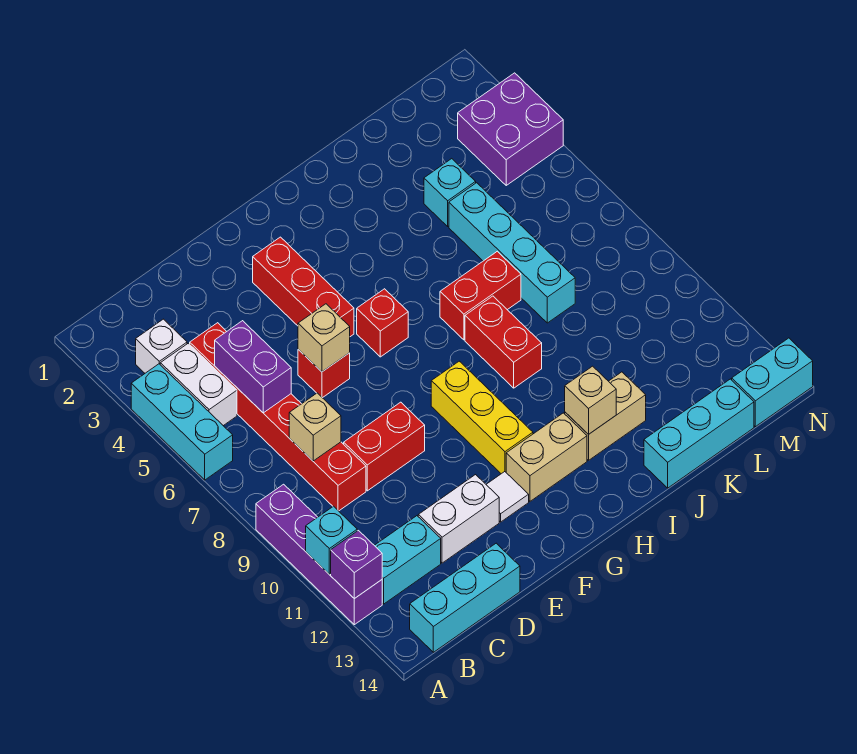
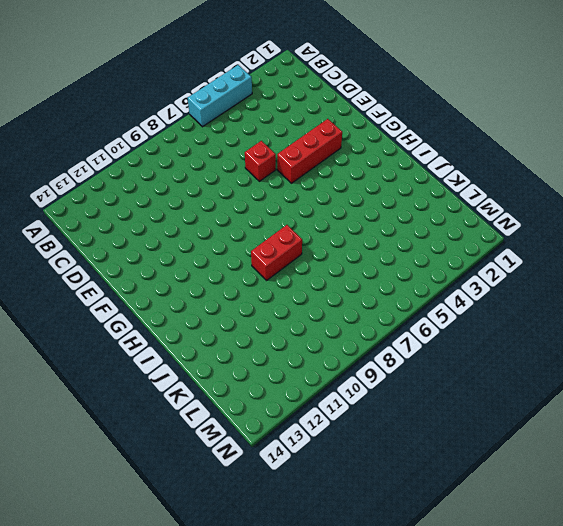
none -> purple brick A9:A12 level 1
none -> white brick B3 level 1
none -> white brick B4:B5 level 1

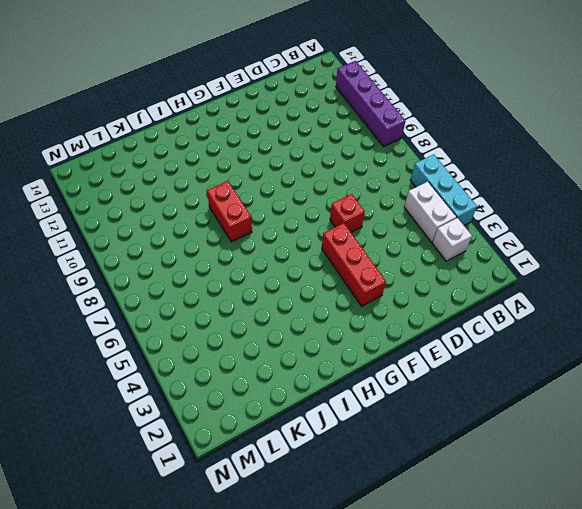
none -> cyan brick B12:C12 level 1
none -> cyan brick B14:D14 level 1
none -> red brick C4:C9 level 1

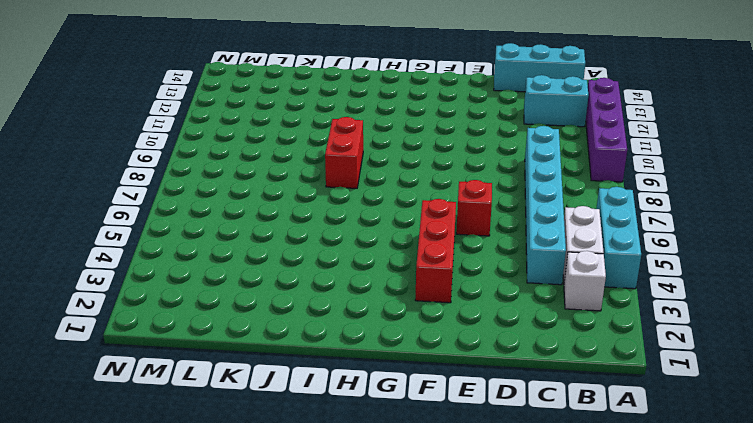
cyan brick C4:C9 level 1 -> red brick C4:C9 level 1
none -> red brick D9:E9 level 1
none -> white brick D12:E12 level 1
none -> white tile F12 level 1

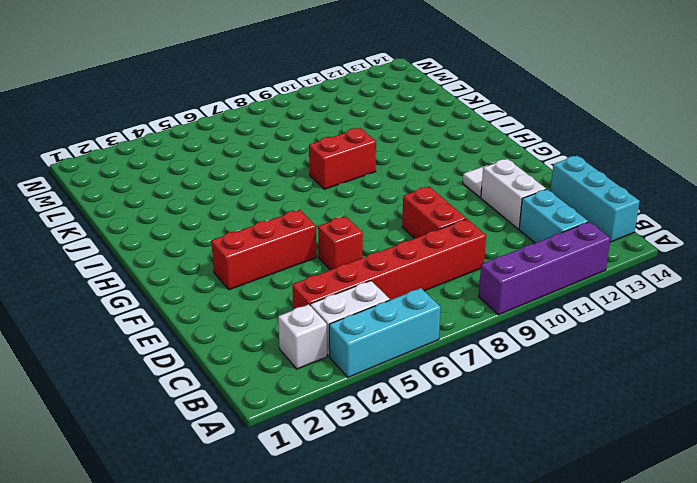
none -> red brick G6 level 1
none -> yellow brick G9:G11 level 1
none -> tan brick G12:H12 level 1

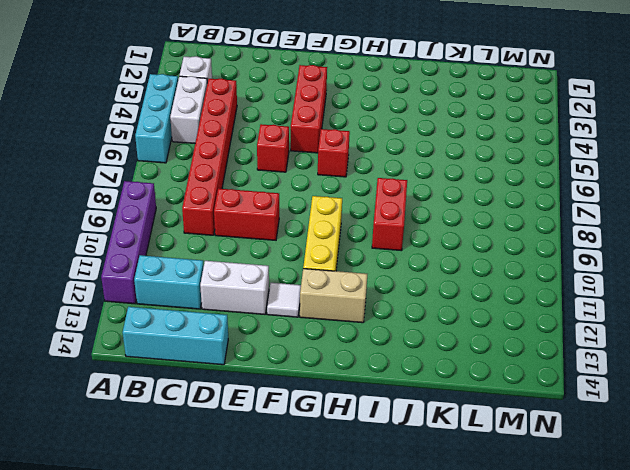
none -> red brick I7:J7 level 1
none -> tan brick I12:J12 level 1
none -> cyan brick J14:L14 level 1

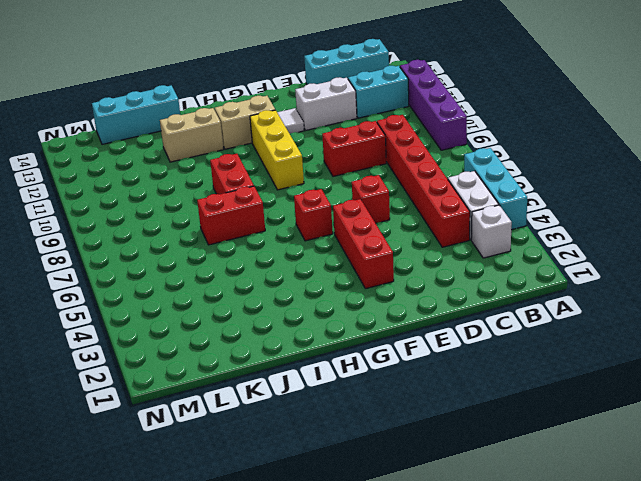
none -> cyan brick K4 level 1
none -> cyan brick K5:K8 level 1
none -> purple brick M3:N4 level 1

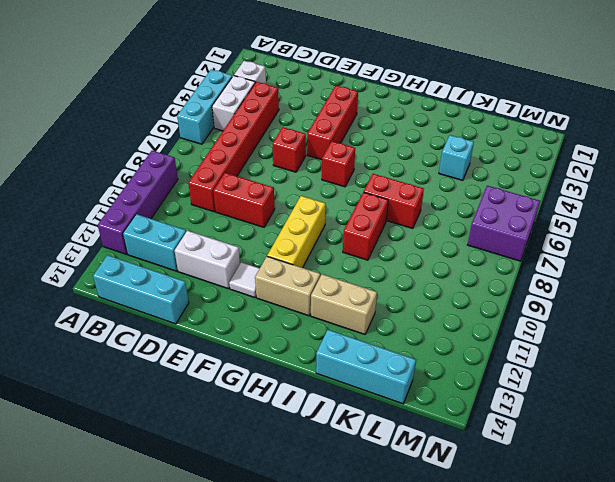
purple brick M6:N7 level 1 -> purple brick M3:N4 level 1
none -> cyan brick K5:K8 level 1
none -> cyan brick M14:N14 level 1
none -> cyan brick A11 level 2

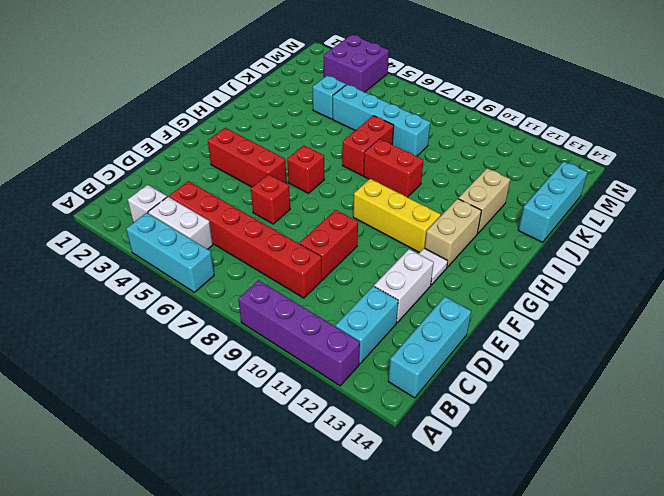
none -> cyan brick M14:N14 level 1
none -> cyan brick A11 level 2
none -> purple brick A12 level 2

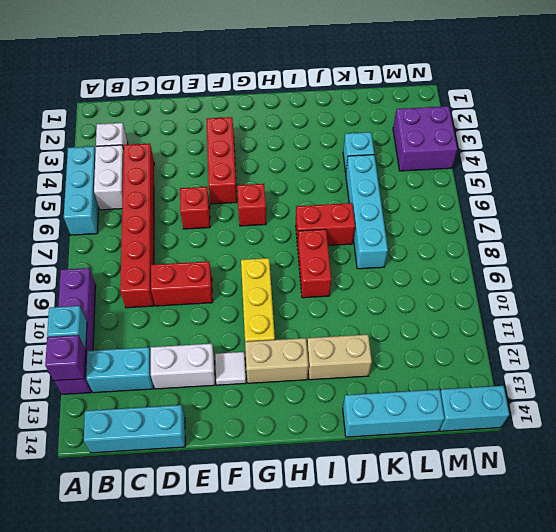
none -> purple brick C5:C6 level 2
none -> tan brick C8 level 2
none -> tan brick E6 level 2

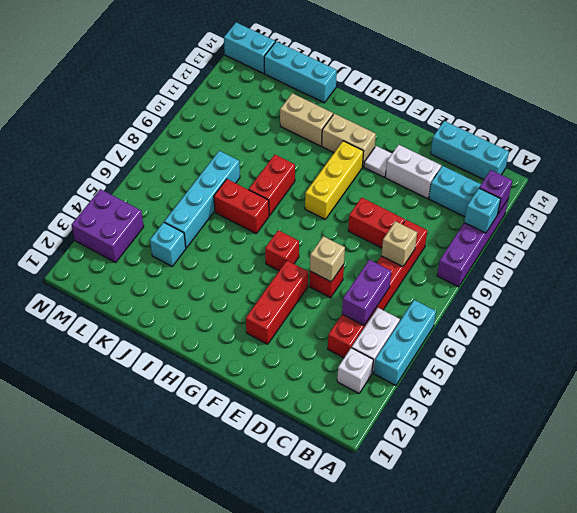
none -> tan brick I12 level 2

